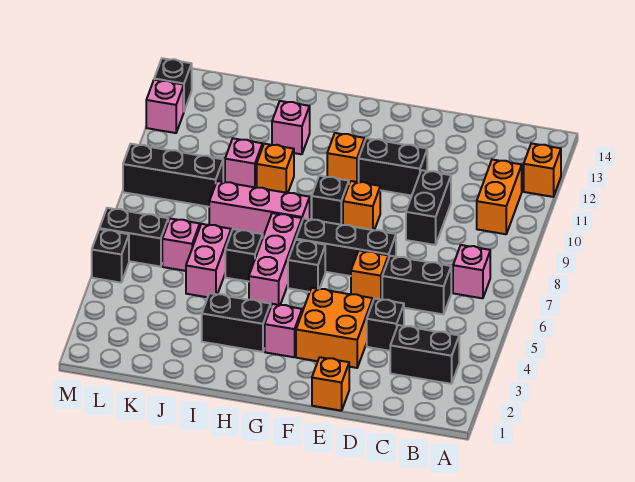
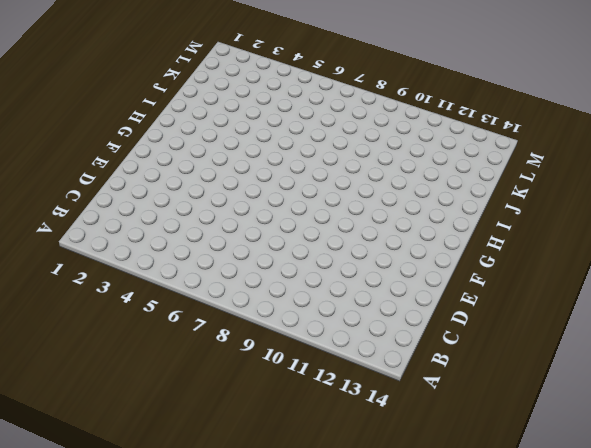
none -> orange brick A12 level 1
none -> black brick B3:C3 level 1
none -> pink brick B7 level 1
none -> orange brick B10:B11 level 1

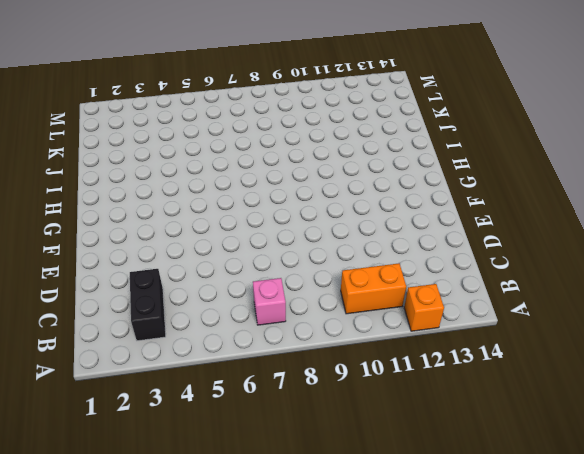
none -> black brick C6:D6 level 1
none -> black brick D4 level 1
none -> black brick D9:D10 level 1
none -> orange brick E1 level 1

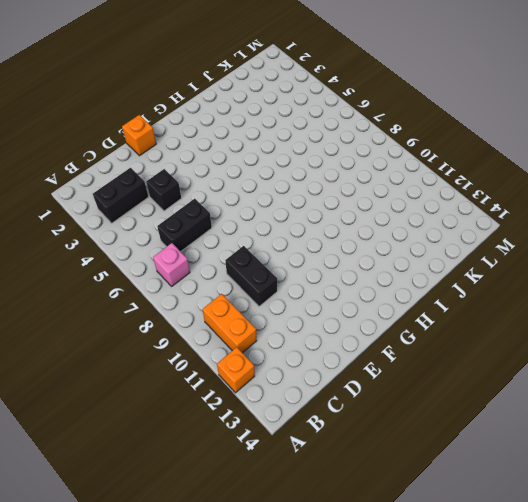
none -> orange brick E3:F4 level 1
none -> orange brick E6 level 1
none -> black brick E7:G7 level 1
none -> black brick E11:F11 level 1

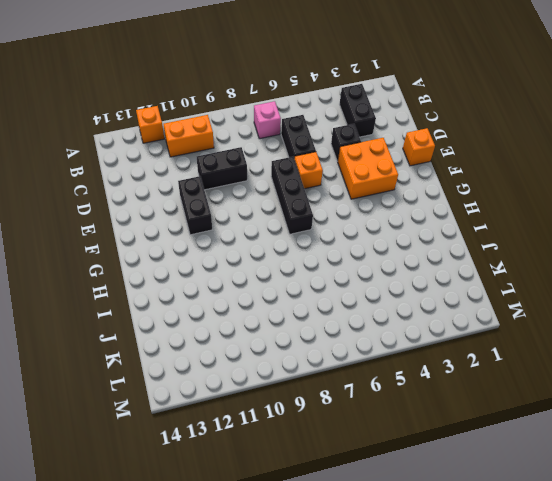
none -> orange brick F9 level 1
none -> pink brick G3 level 1
none -> black brick G6 level 1
none -> black brick G9 level 1

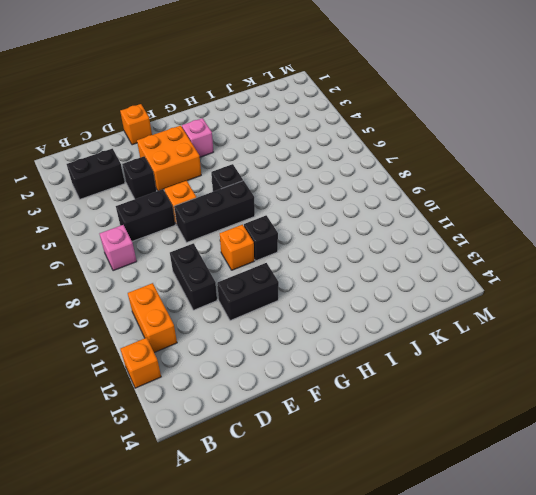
none -> orange brick G11 level 1
none -> black brick H3:I3 level 1
none -> pink brick H5:H7 level 1
none -> pink brick H8:J8 level 1

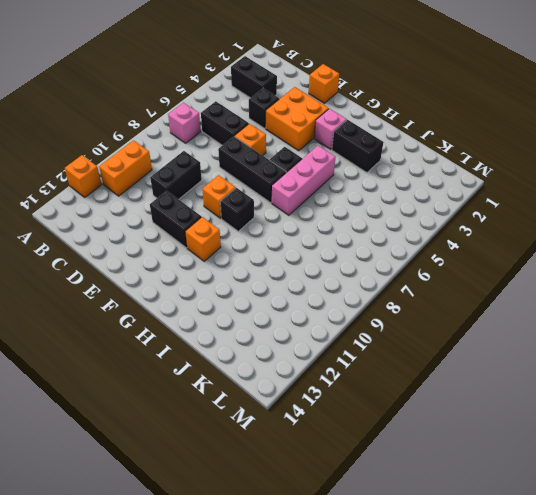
none -> pink brick H8:J8 level 1
none -> black brick I6 level 1
none -> orange brick I10 level 1
none -> pink brick I12 level 1

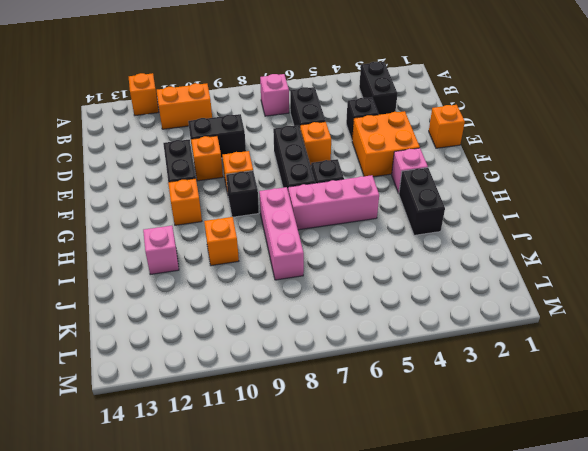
orange brick E10 level 1 -> none
none -> black brick I6 level 1
none -> pink brick J5:J6 level 1
none -> pink brick J10 level 1
none -> pink brick K6 level 1

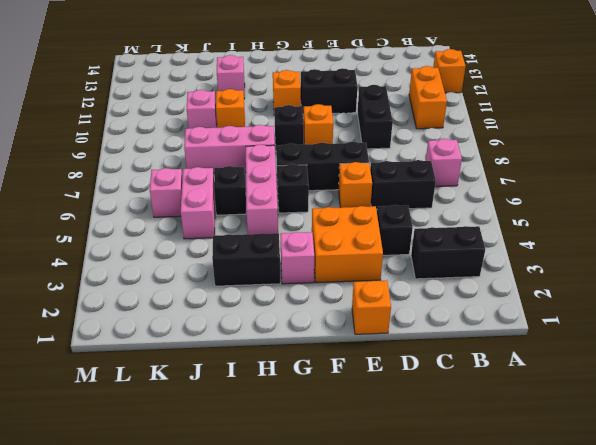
none -> black brick K9:M9 level 1
none -> black brick L6:M6 level 1
none -> black brick M5 level 1
none -> pink brick M12 level 1

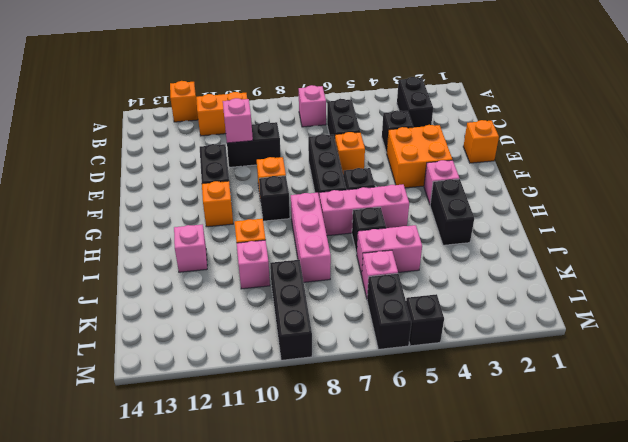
pink brick D10 level 2 -> pink brick M12 level 1
none -> black brick M13 level 1

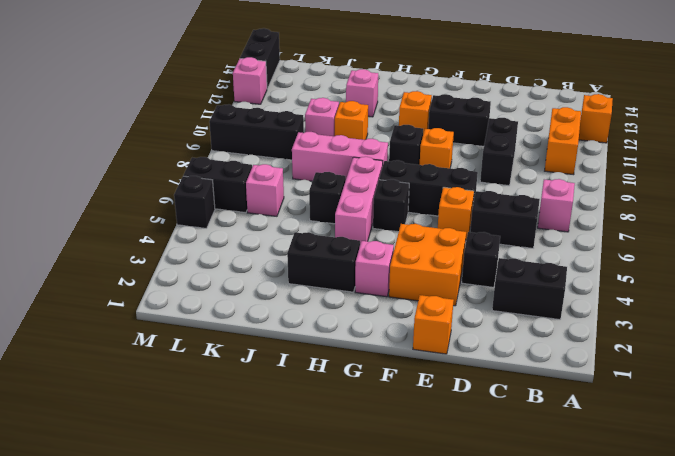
black brick M13:M14 level 1 -> black brick M13 level 1
none -> pink brick J5:J6 level 1

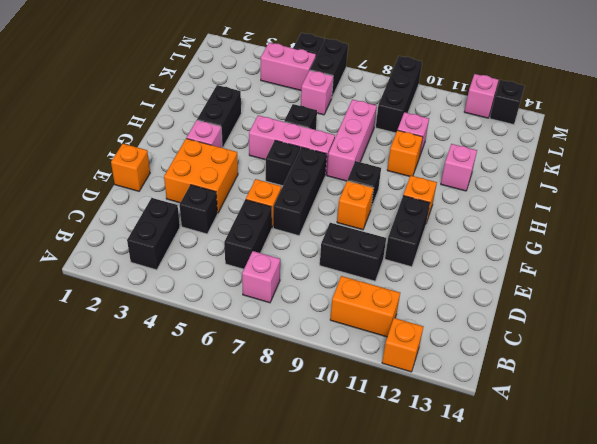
pink brick L4:L5 level 1 -> pink brick J5:J6 level 1

